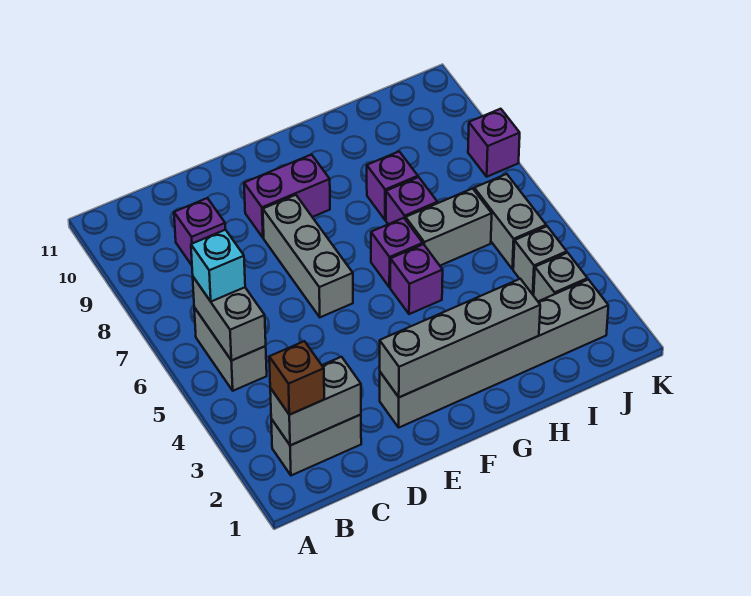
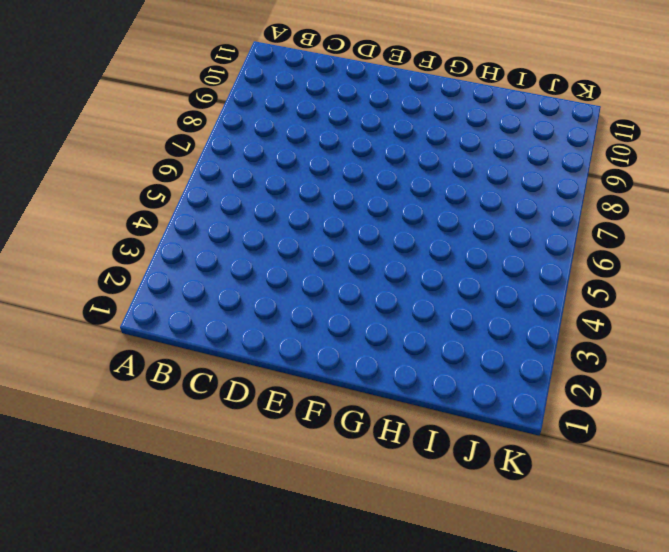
none -> grey brick B2:C2 level 1
none -> grey brick B5:B6 level 1
none -> purple brick C9 level 1

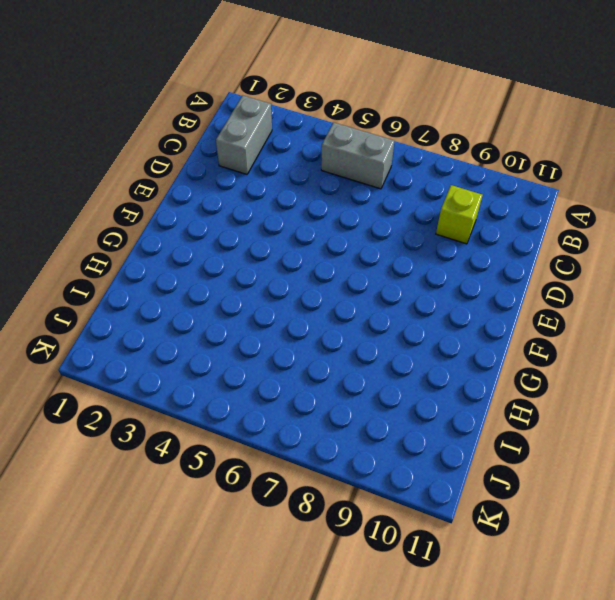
lime brick C9 level 1 -> purple brick C9 level 1
none -> grey brick E2:J2 level 1
none -> grey brick E6:E8 level 1
none -> purple brick E9:F9 level 1

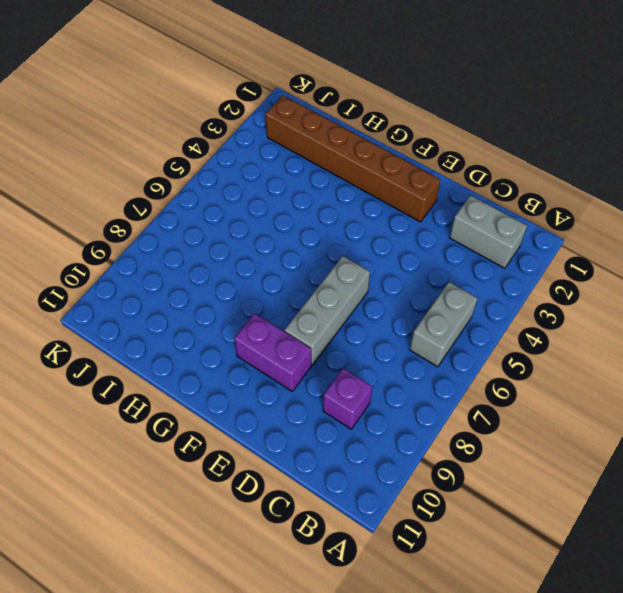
brown brick E2:J2 level 1 -> grey brick E2:J2 level 1
none -> purple brick G5 level 1
none -> purple brick G6 level 1
none -> grey brick H6:I6 level 1

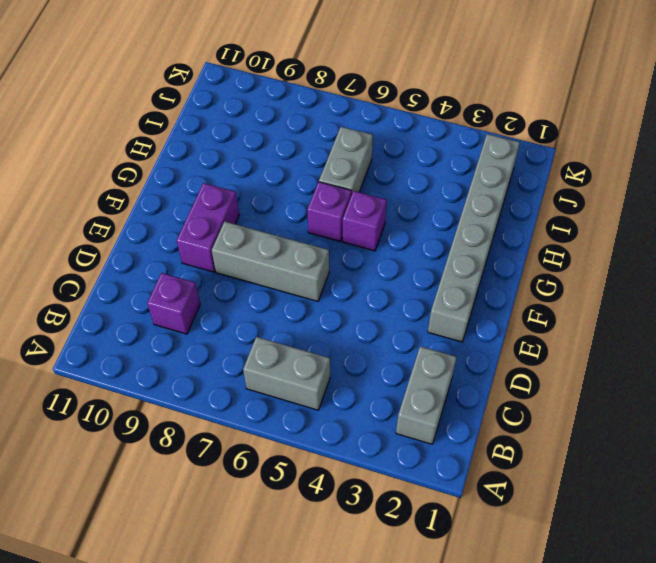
none -> purple brick H7 level 1
none -> purple brick H8 level 1
none -> grey brick J3 level 1

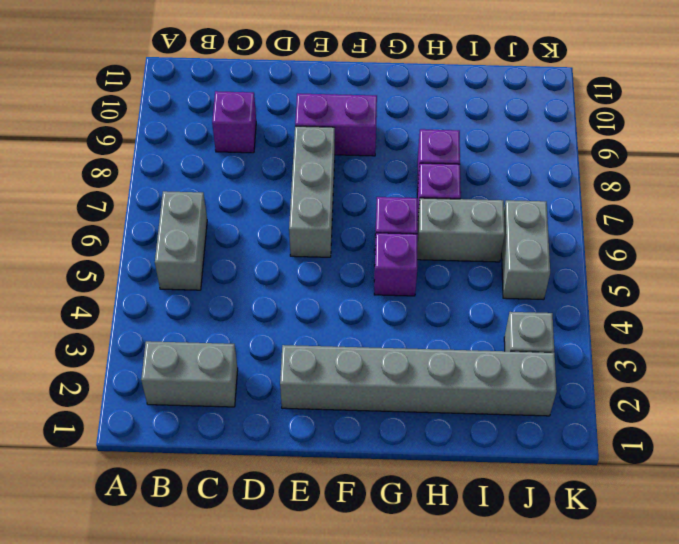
none -> grey brick J4 level 1
none -> purple brick K8 level 1
none -> grey brick B2:C2 level 2

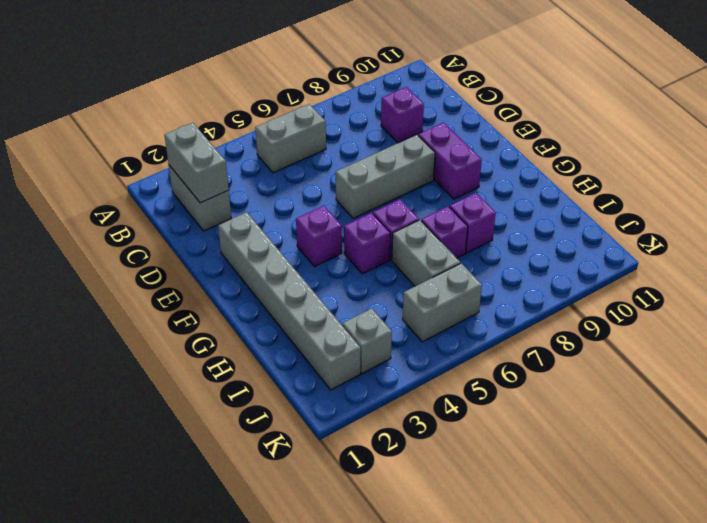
purple brick F4 level 1 -> purple brick K8 level 1
none -> grey brick J4 level 1
none -> grey brick B5:B6 level 2
none -> grey brick E2:H2 level 2

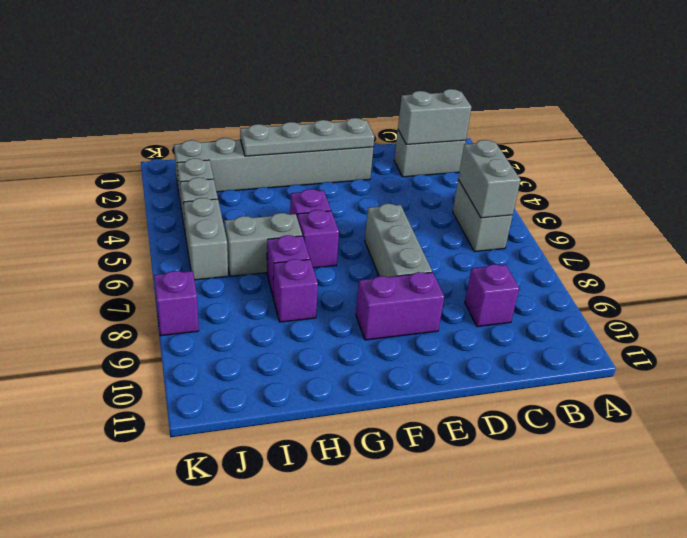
grey plate E2:H2 level 2 -> grey brick E2:H2 level 2
none -> brown brick B2 level 3
none -> cyan brick B6 level 3

